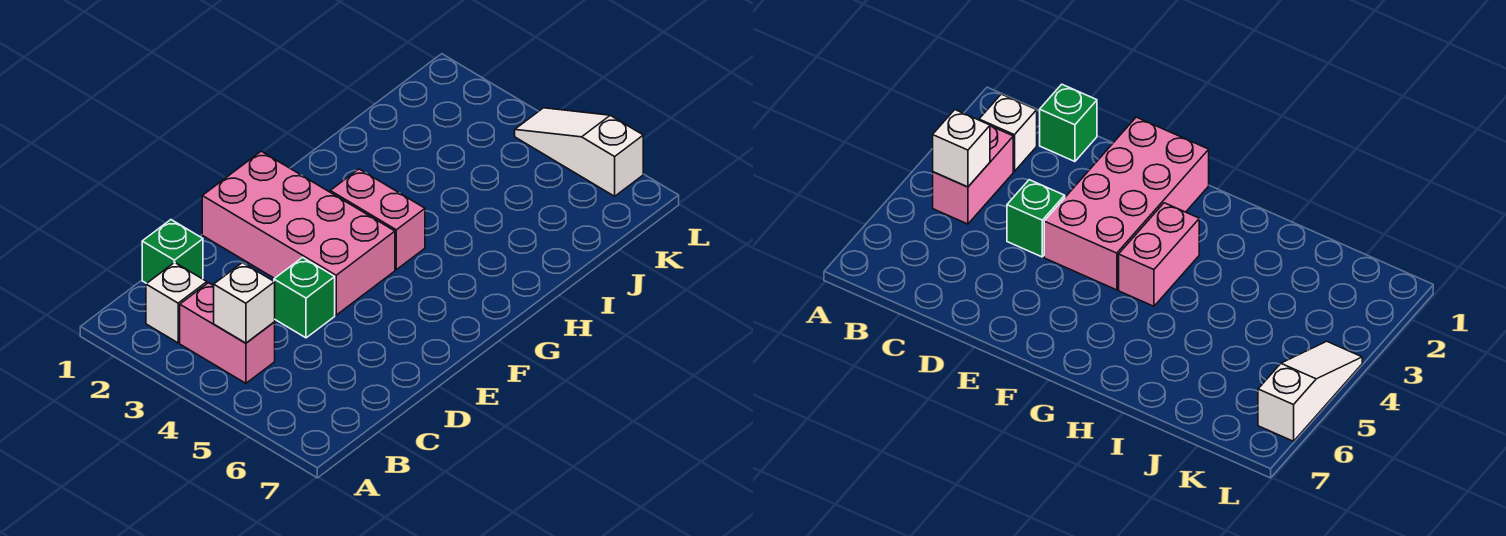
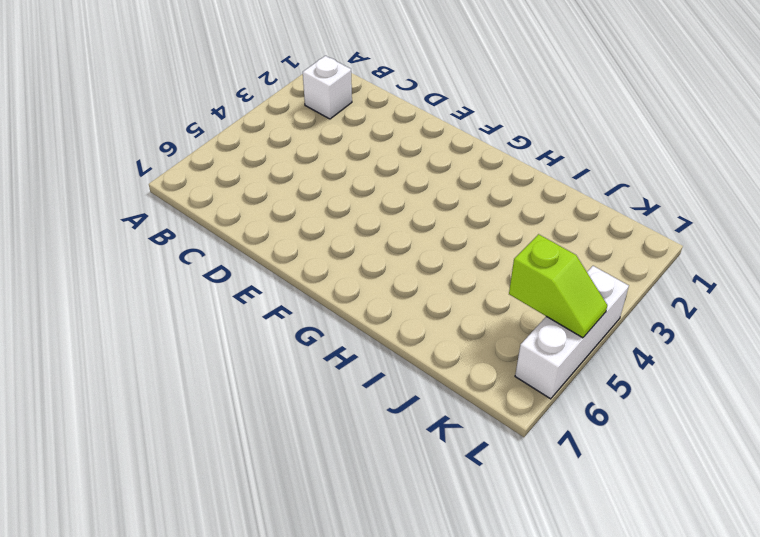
lime slope K5:L5 level 2 top K -> none
white brick L4:L6 level 1 -> white slope L4:L6 level 1 top 6
none -> pink brick B3:B4 level 1
none -> green brick C1 level 1

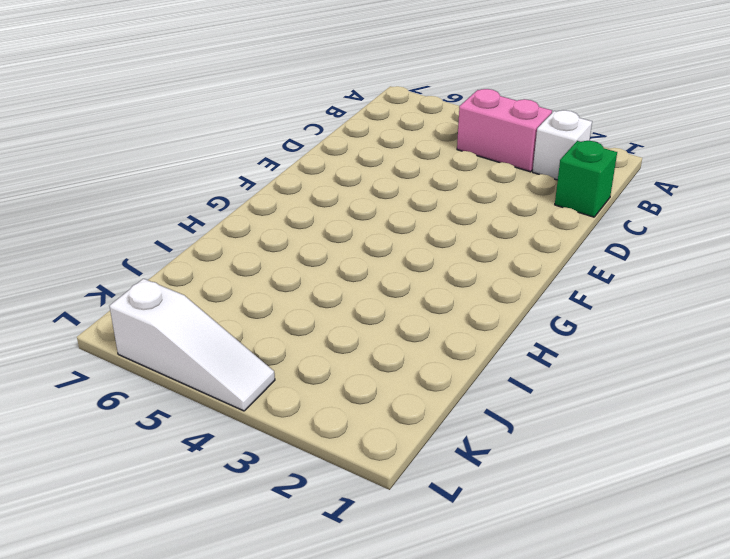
none -> green brick D4 level 1
none -> pink brick E1:F4 level 1

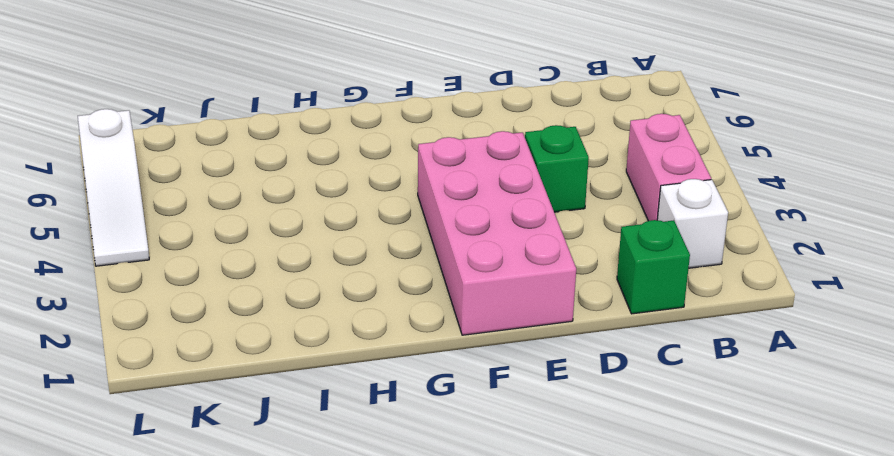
none -> pink brick G3:G4 level 1
none -> white brick B4 level 2

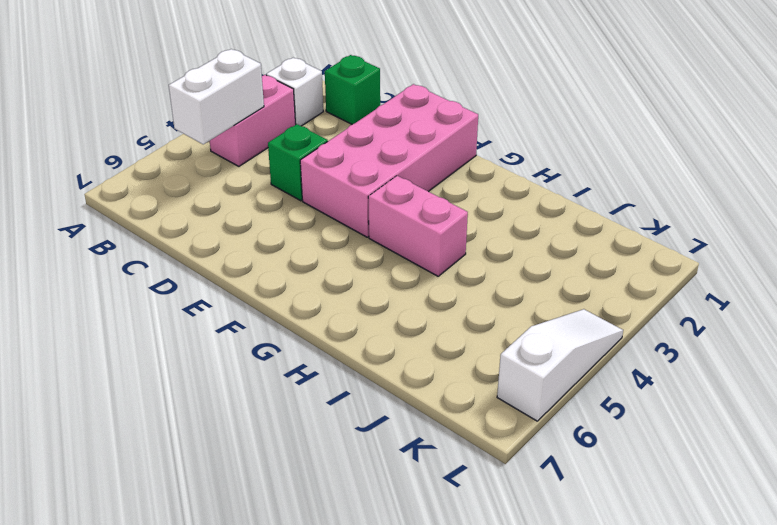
white brick B4:B5 level 2 -> white brick B4 level 2
pink brick G4:H4 level 1 -> pink brick G3:G4 level 1

